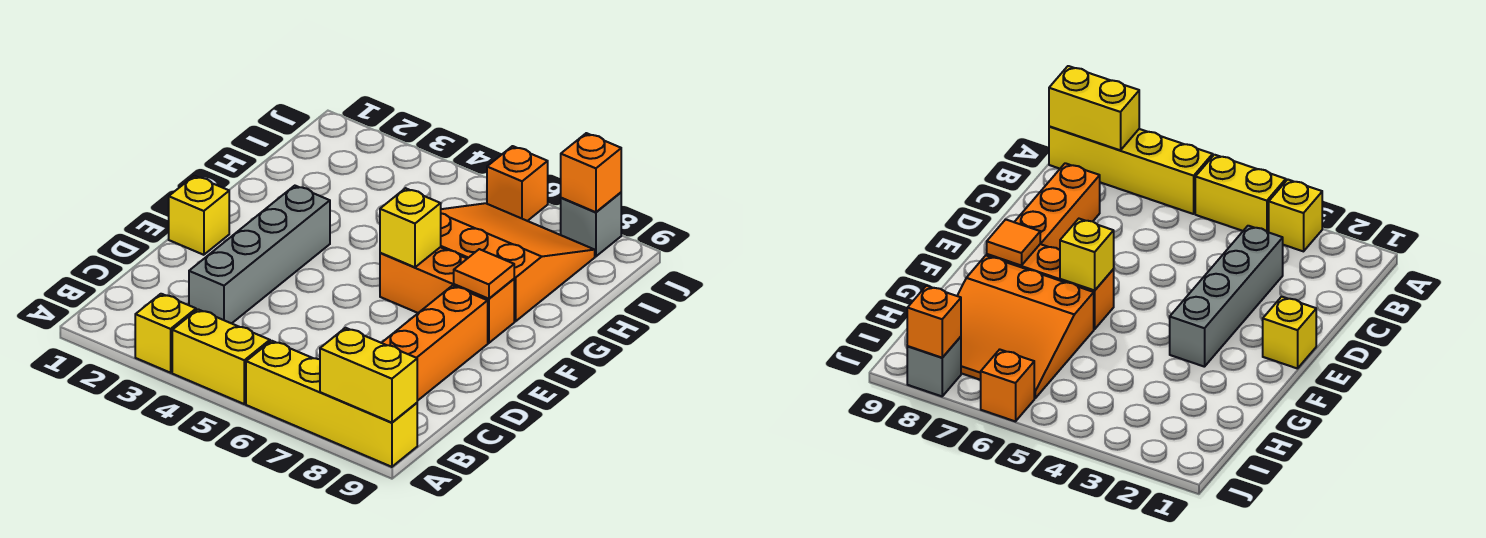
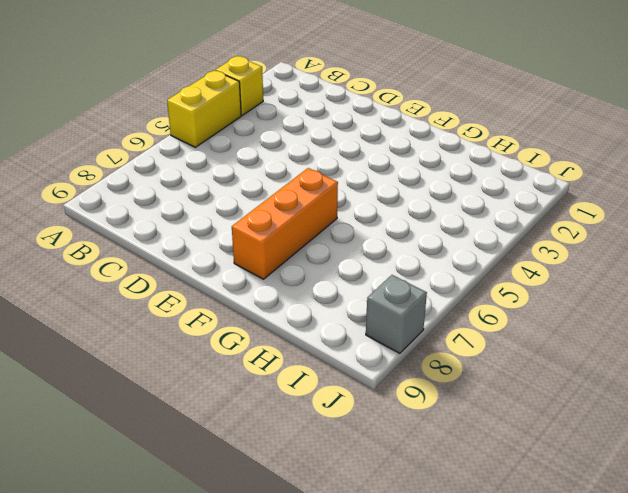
none -> yellow brick A6:A9 level 1
none -> grey brick C3:F3 level 1
none -> orange brick C8:E8 level 1

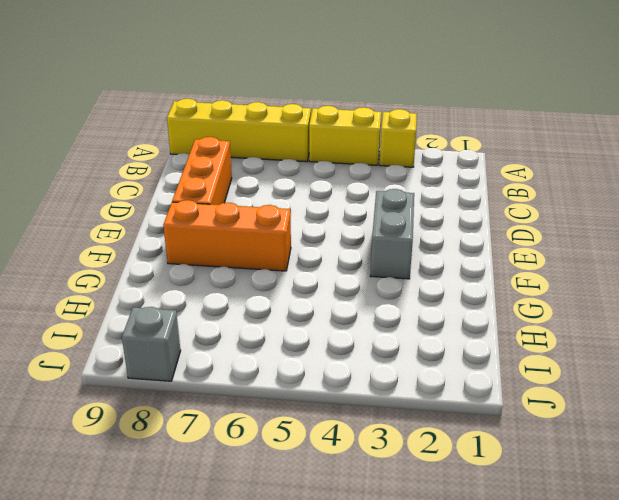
grey brick E3:F3 level 1 -> grey brick C3:F3 level 1
none -> yellow brick E1 level 1
none -> orange slope G6:I8 level 1 top G
none -> orange brick J6 level 1

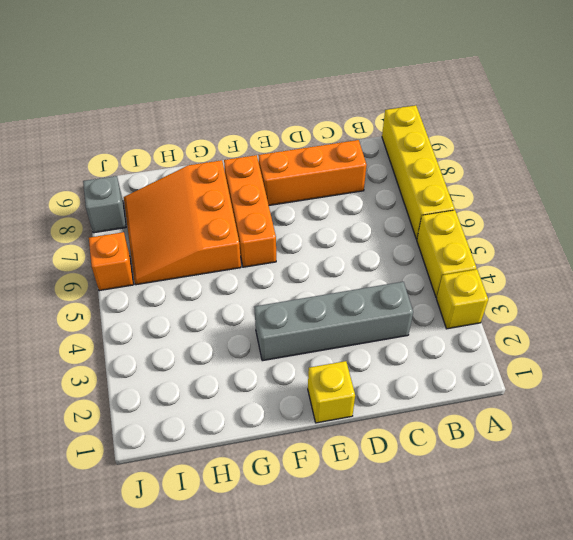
none -> yellow brick A8:A9 level 2
none -> yellow brick F6 level 2
none -> orange tile F8 level 2

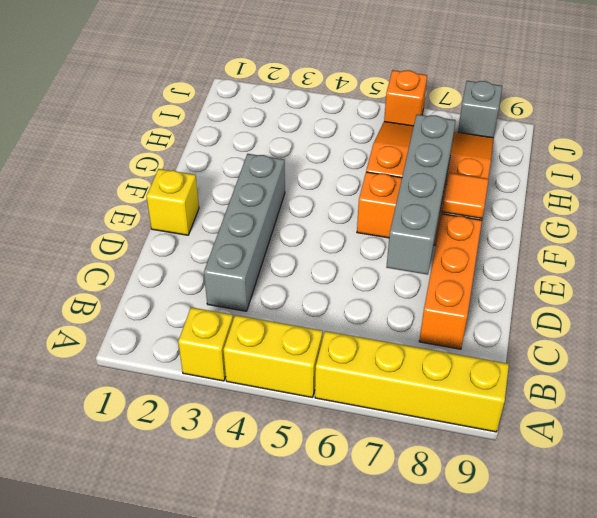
grey brick D7:G7 level 2 -> none
none -> yellow brick A8:A9 level 2
none -> yellow brick F6 level 2
none -> orange brick J8 level 2

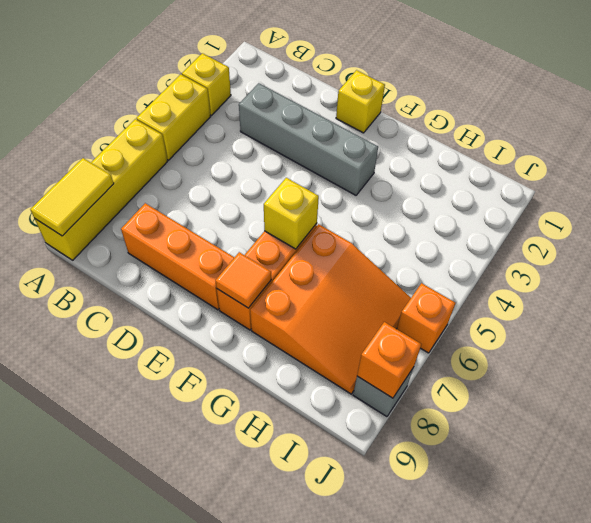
yellow tile A8:A9 level 2 -> yellow brick A8:A9 level 2

